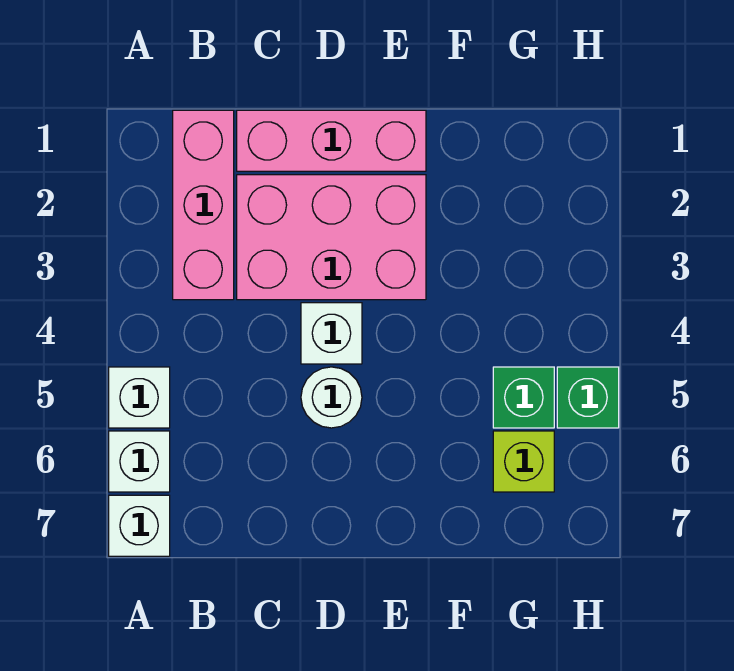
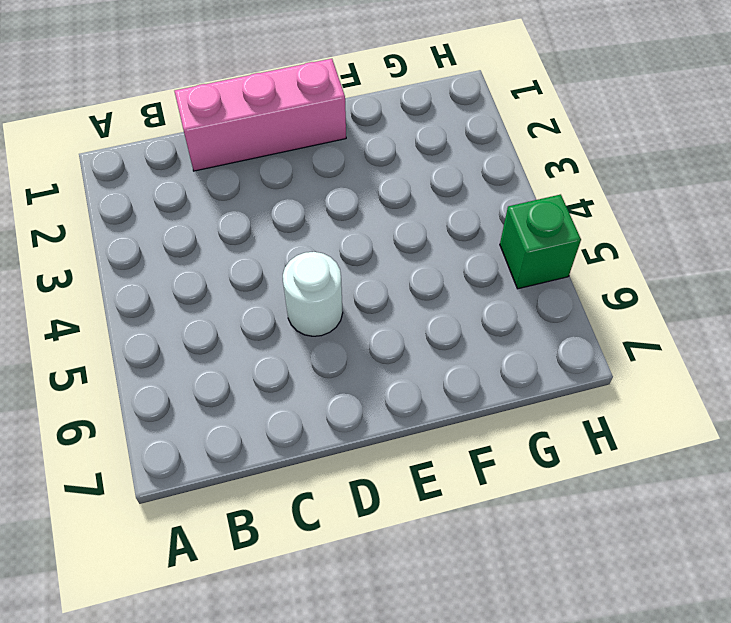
none -> white brick A5 level 1
none -> white brick A6 level 1

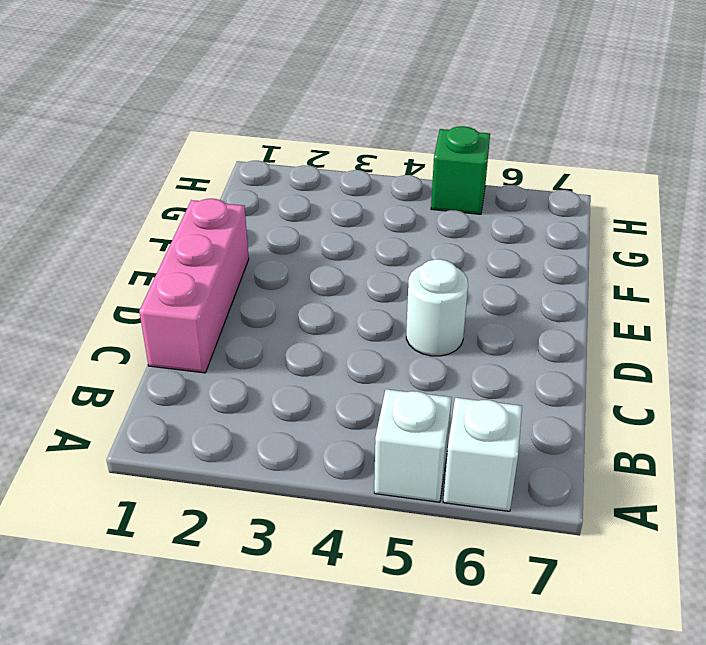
none -> white brick A7 level 1
none -> pink brick B1:B3 level 1

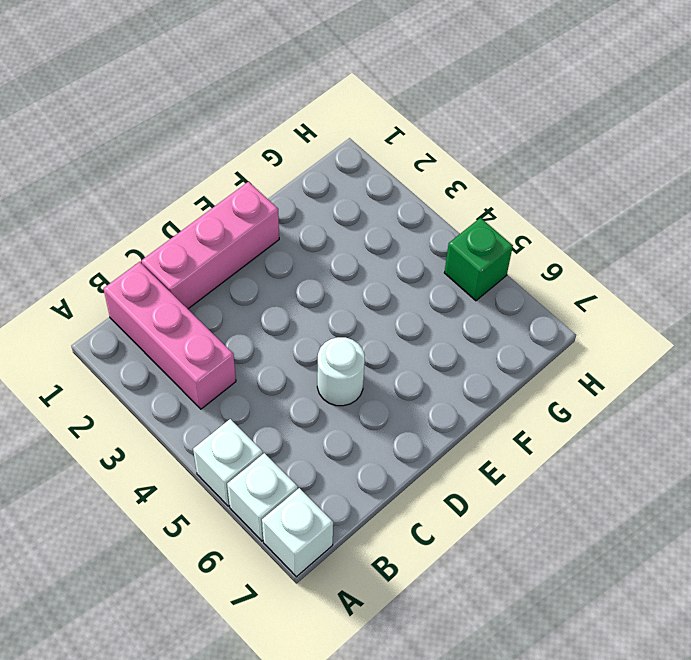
none -> pink brick C2:E3 level 1
none -> white brick D4 level 1

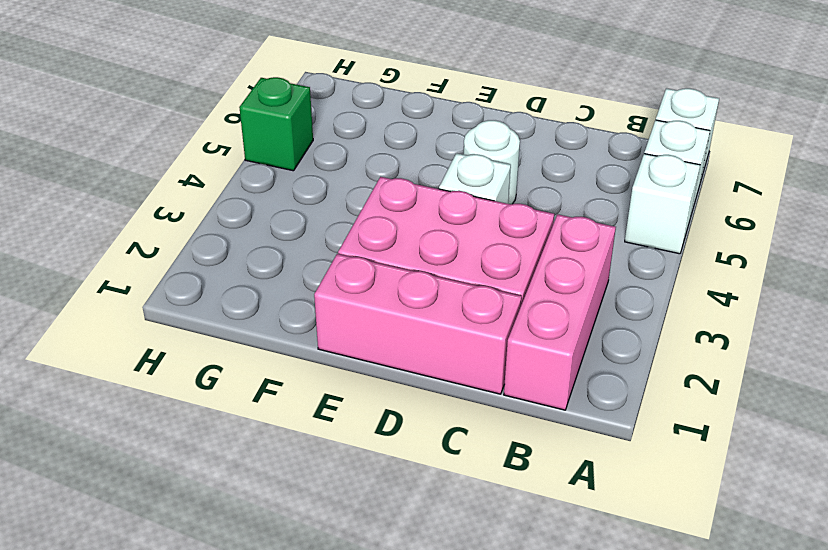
none -> green brick G5 level 1
none -> lime brick G6 level 1

